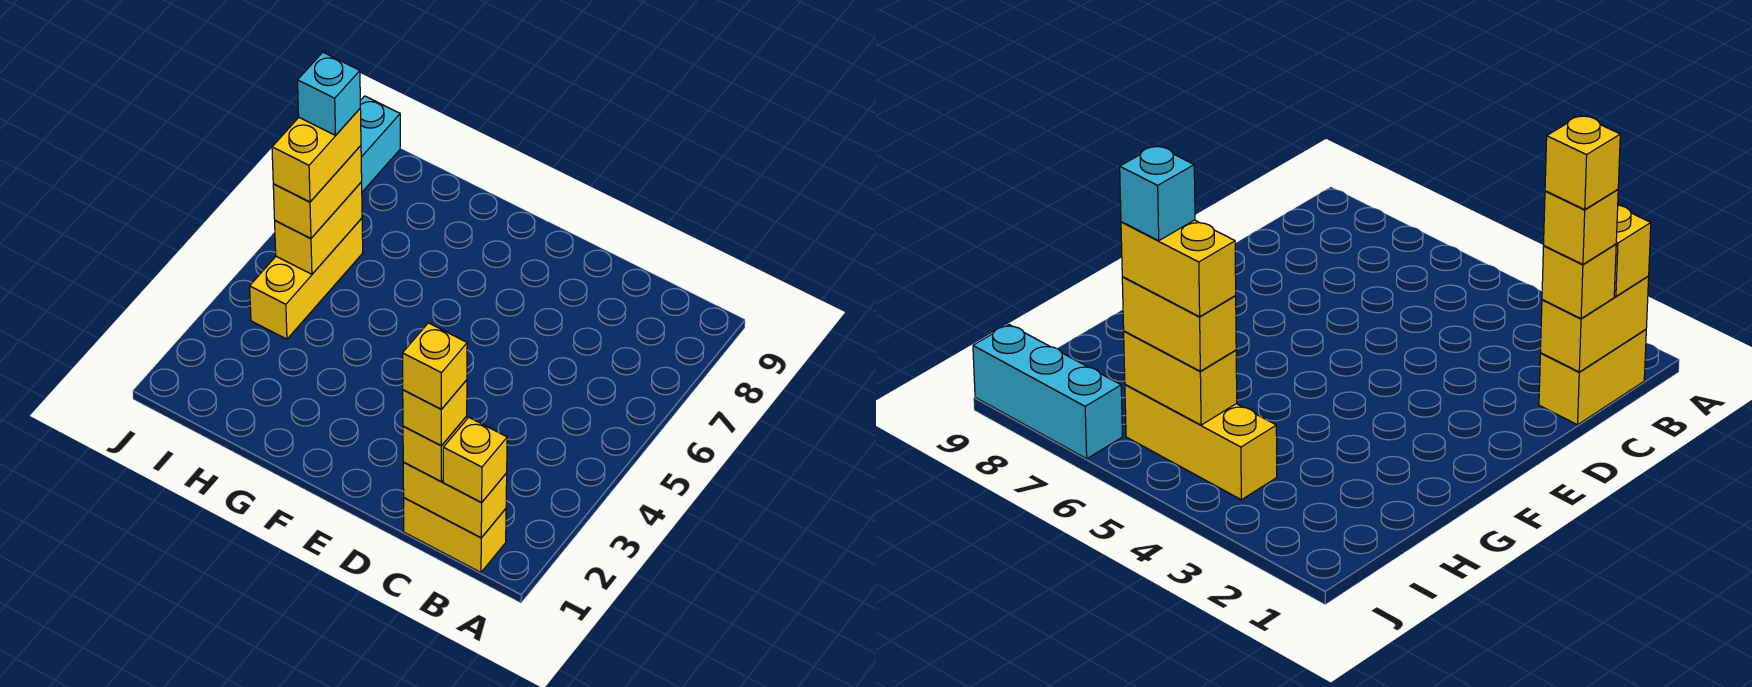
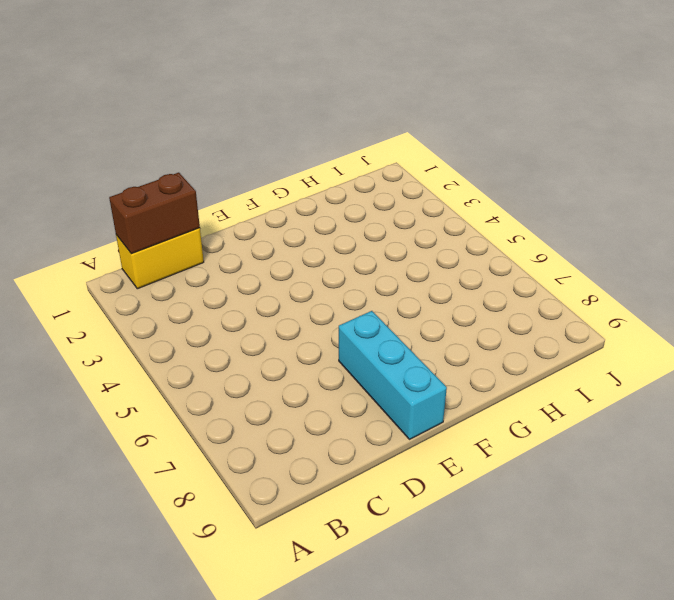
brown brick B1:C1 level 2 -> yellow brick B1:C1 level 2
cyan brick E7:E9 level 1 -> cyan brick J7:J9 level 1
none -> yellow brick I4:I6 level 1
none -> yellow brick I5:I6 level 2
none -> yellow brick B1 level 3

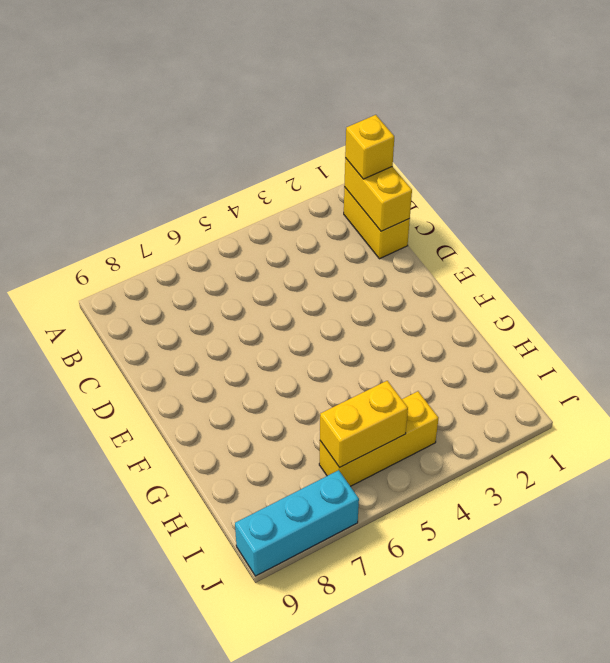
none -> yellow brick C1 level 3
none -> yellow brick I5:I6 level 3
none -> yellow brick C1 level 4

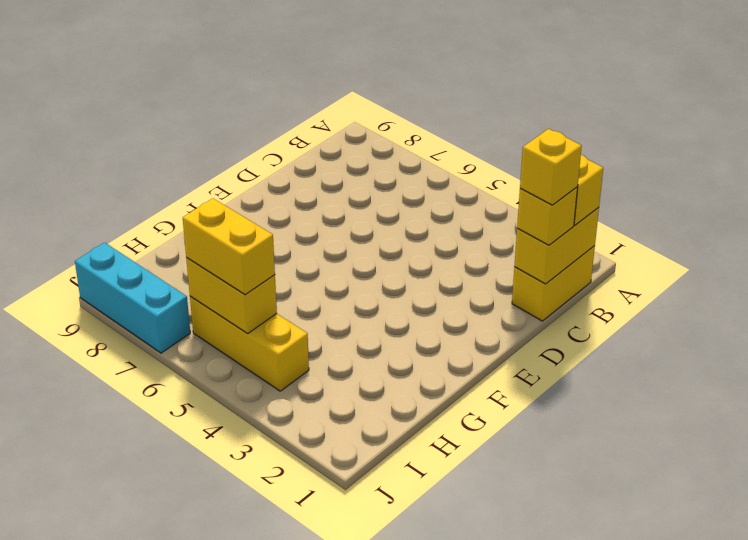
none -> yellow brick I5:I6 level 4
none -> yellow brick C1 level 5
none -> cyan brick I6 level 5

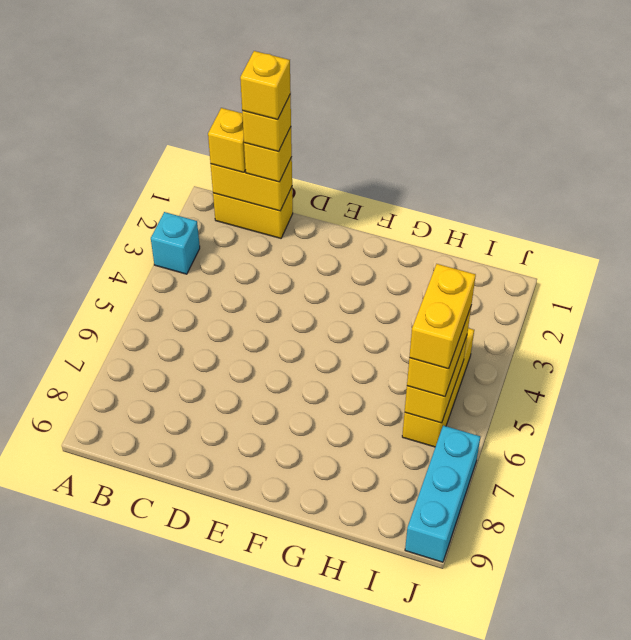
cyan brick A3 level 1 -> cyan brick I6 level 5

